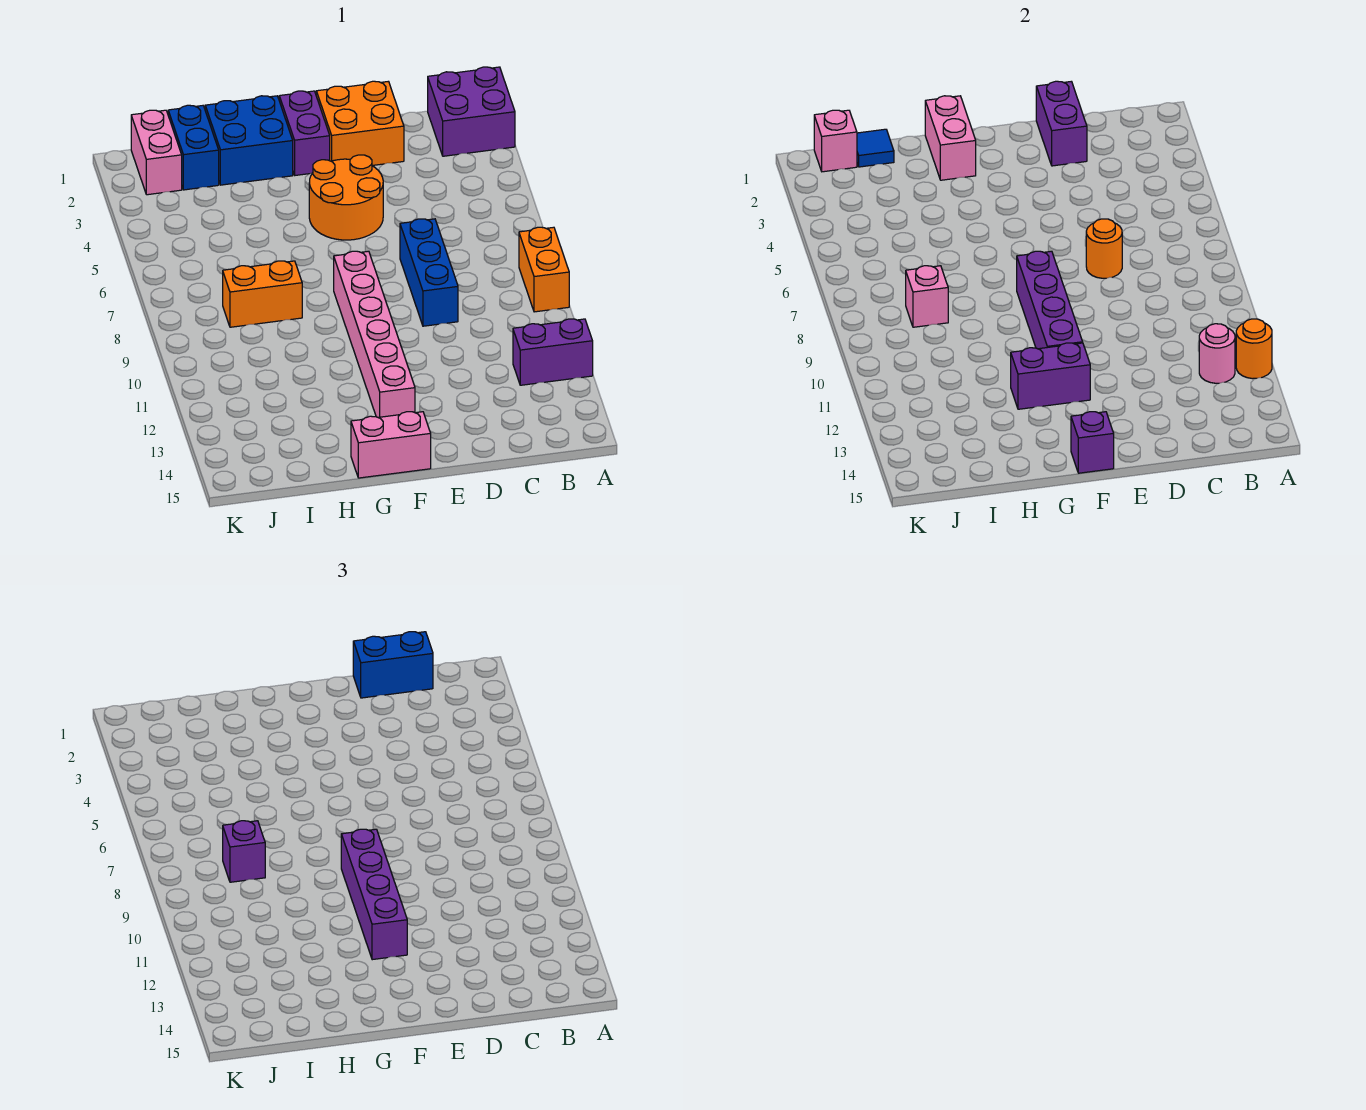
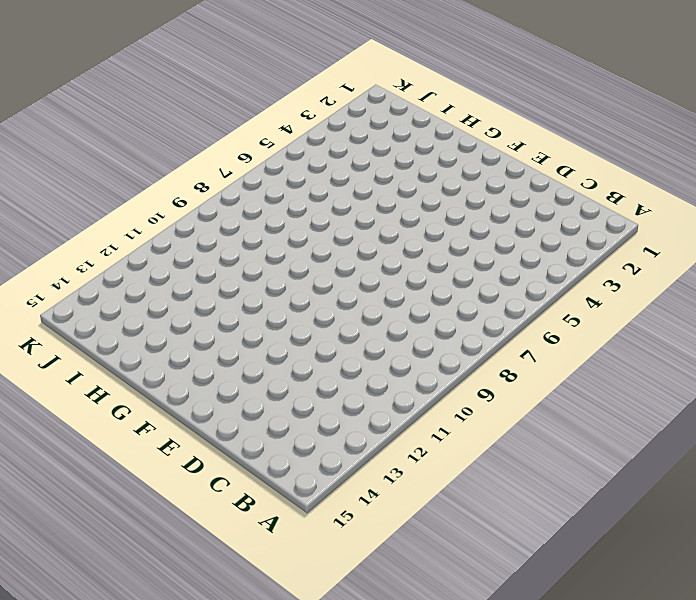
none -> purple brick A1:B2 level 1
none -> orange brick A8:A9 level 1
none -> purple brick A12:B12 level 1

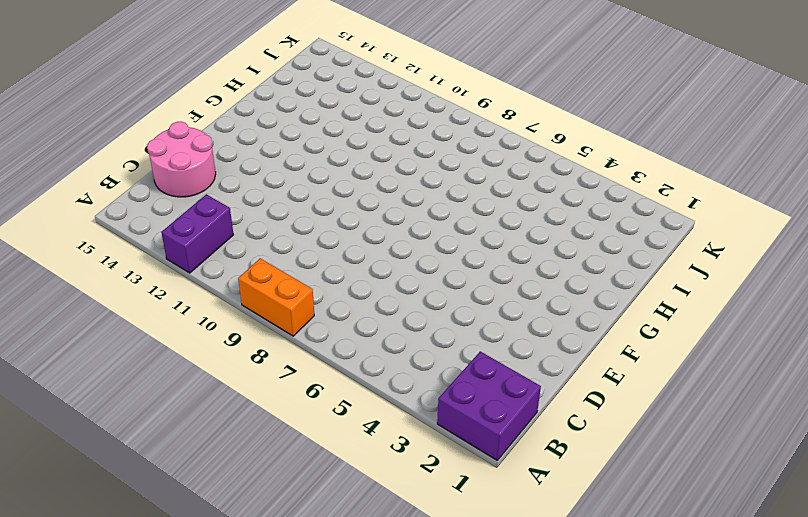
pink round brick C14:D15 level 1 -> none
none -> orange brick D1:E2 level 1
none -> blue brick D7:D9 level 1
none -> orange round brick E4:F5 level 1

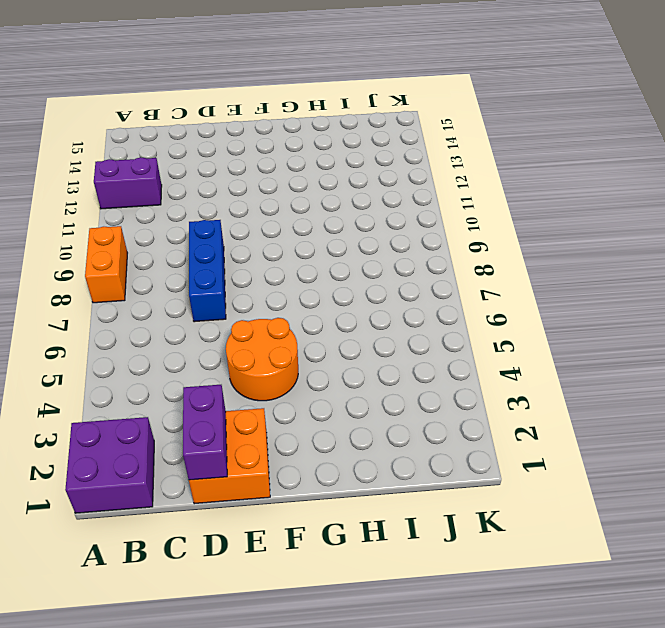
none -> purple brick F1:F2 level 1
none -> pink brick F8:F13 level 1
none -> pink brick F15:G15 level 1

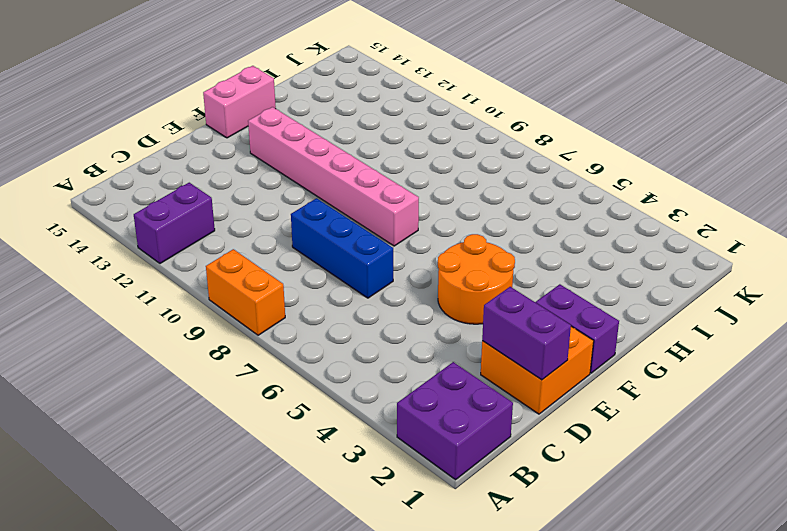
none -> blue brick G1:H2 level 1
none -> orange brick H8:I8 level 1
none -> blue brick I1:I2 level 1

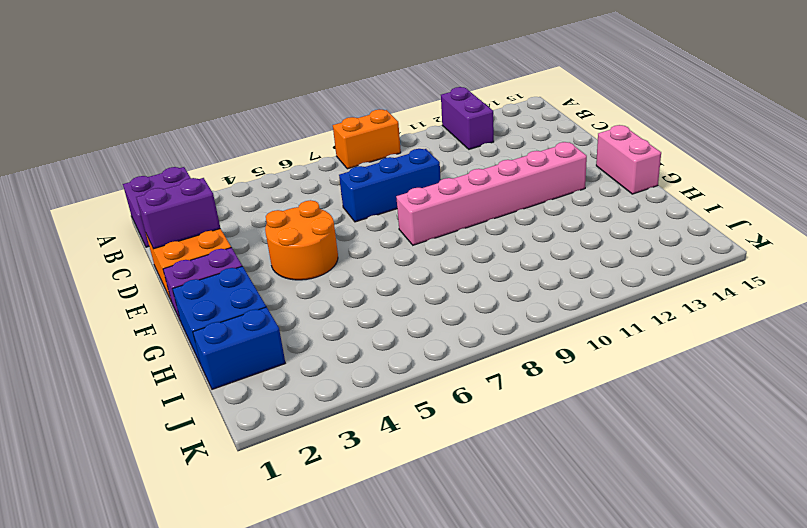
none -> orange brick H8:I8 level 1
none -> pink brick J1:J2 level 1
none -> orange round brick A12 level 2

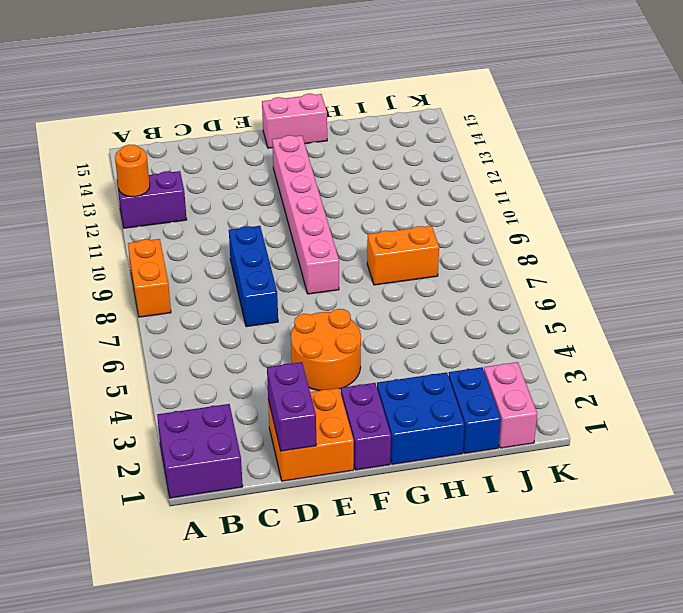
none -> pink round brick B12 level 2
none -> orange round brick D7 level 2
none -> purple brick F8:F11 level 2

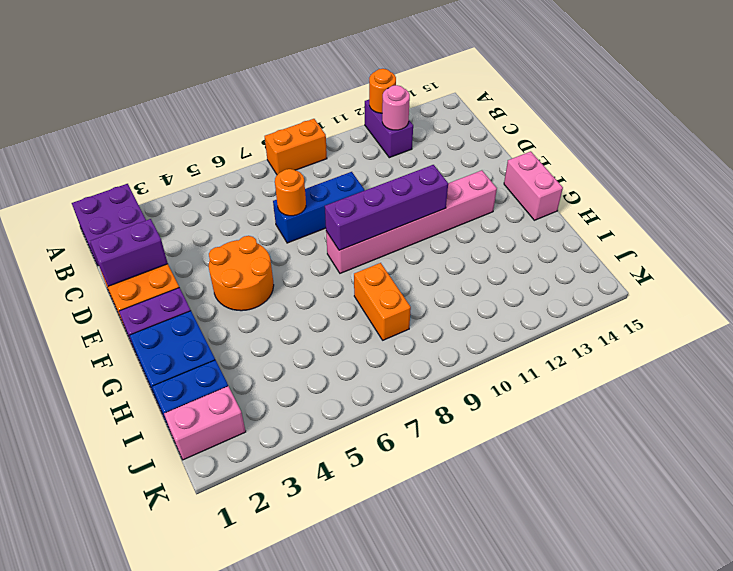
none -> purple brick F12:G12 level 2
none -> purple brick F15 level 2
none -> pink brick G1:G2 level 2

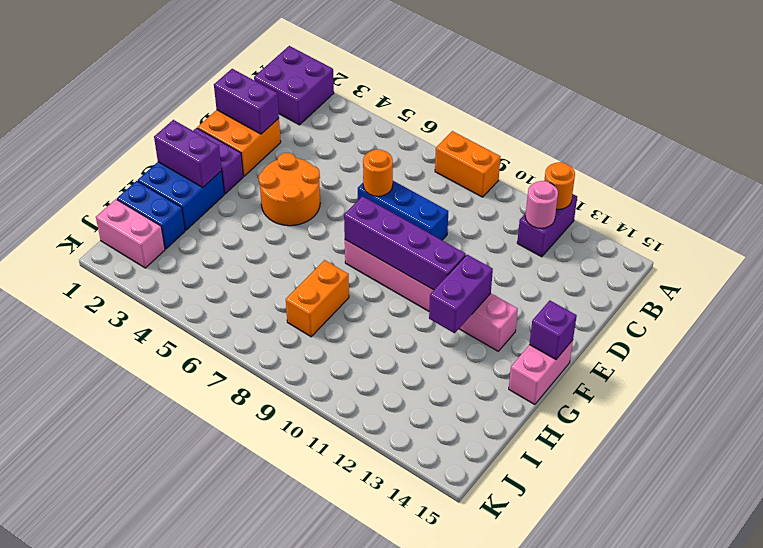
purple brick G1:G2 level 2 -> pink brick G1:G2 level 2
none -> blue tile I1 level 2
none -> pink brick I8 level 2
none -> pink brick J1 level 2

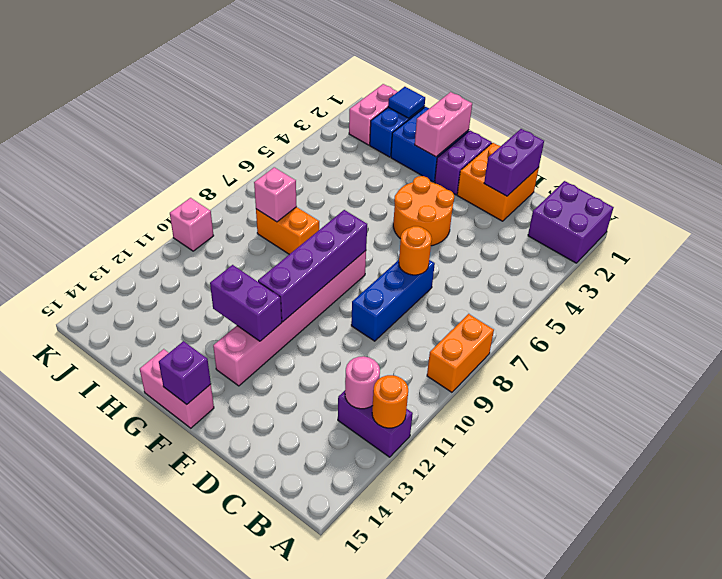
pink brick K10 level 1 -> pink brick J1 level 2
none -> blue brick C1:D1 level 3
none -> purple brick F9:F12 level 3
none -> purple brick I8 level 3

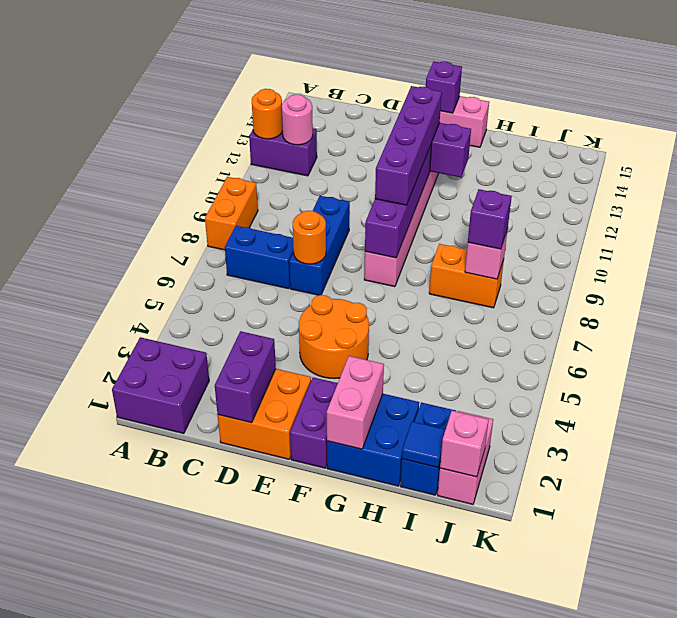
blue brick B7:C7 level 1 -> blue brick C1:D1 level 3

